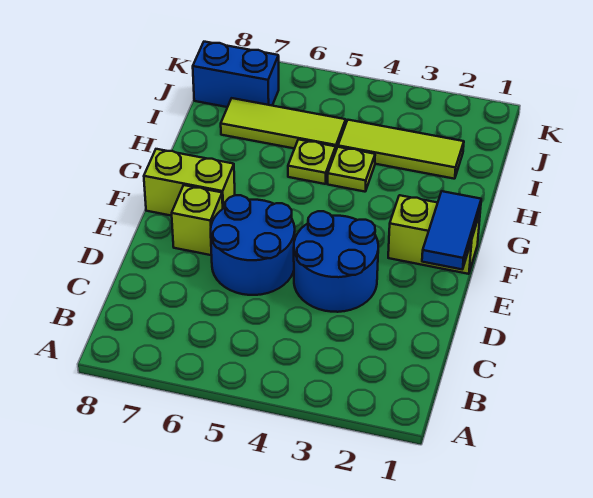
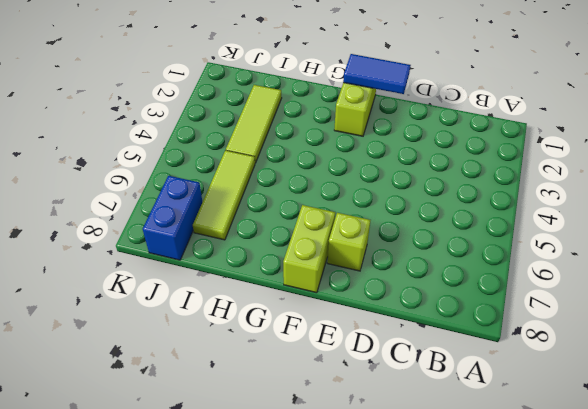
none -> blue round brick D3:E4 level 1
none -> blue round brick D5:E6 level 1

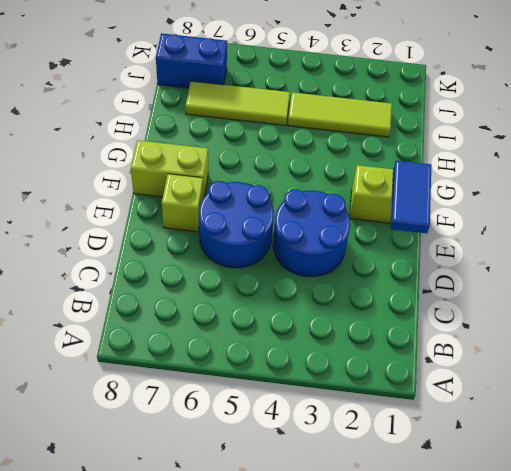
none -> lime plate H4 level 1
none -> lime plate H5 level 1

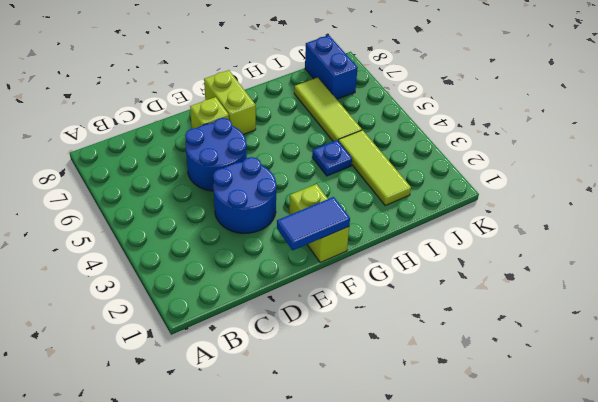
blue plate H4 level 1 -> lime plate H4 level 1
none -> lime plate H5 level 1

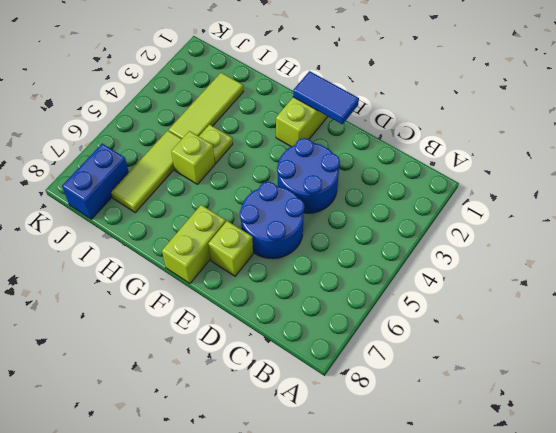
lime brick H5 level 1 -> lime plate H5 level 1

